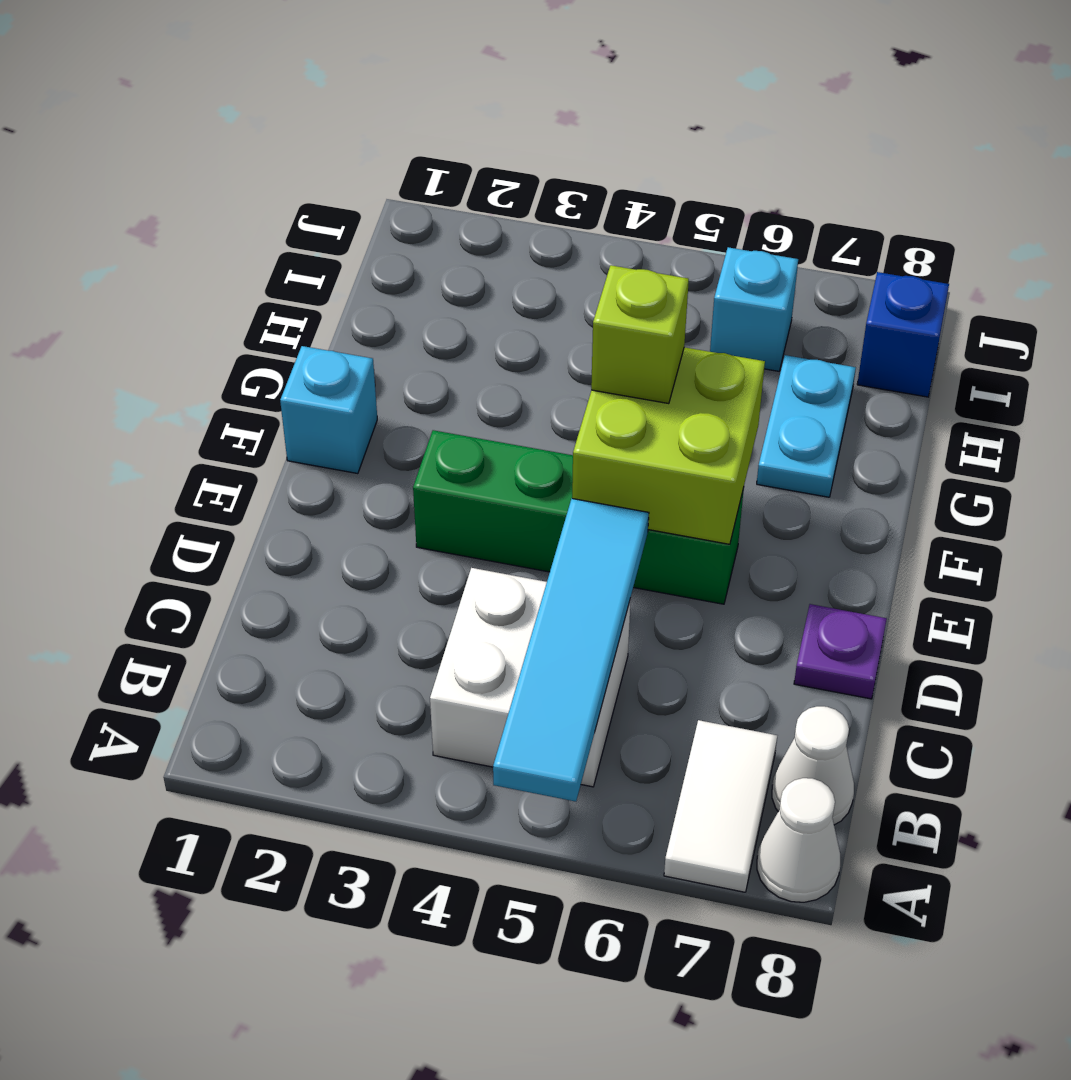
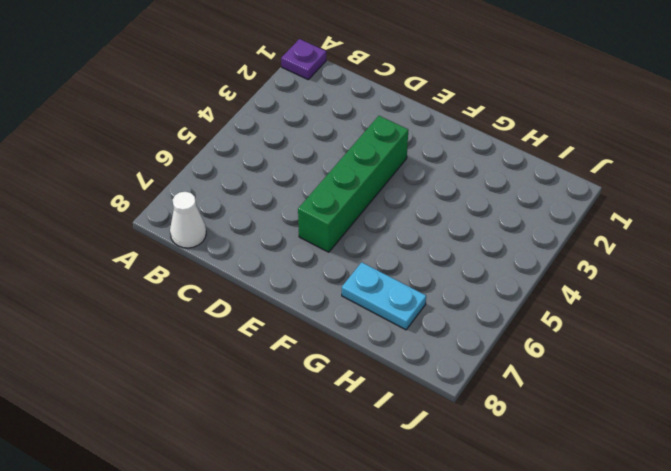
purple plate A1 level 1 -> purple plate D8 level 1
none -> white tile A7:B7 level 1
none -> white cone A8 level 1
none -> white brick B4:C5 level 1

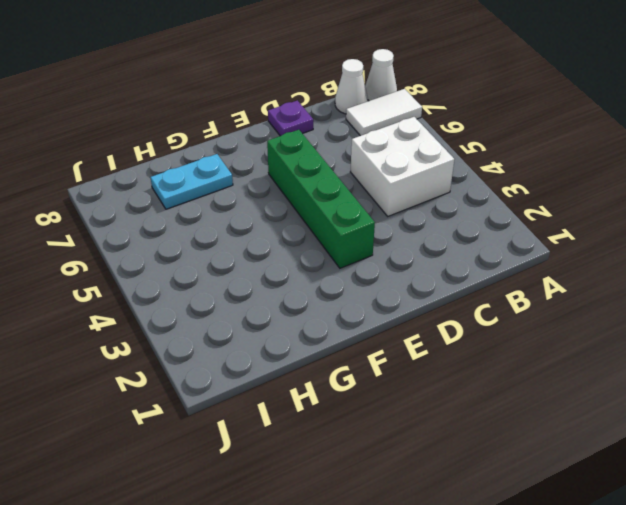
none -> cyan brick F1 level 1
none -> cyan brick I6 level 1
none -> blue brick I8 level 1

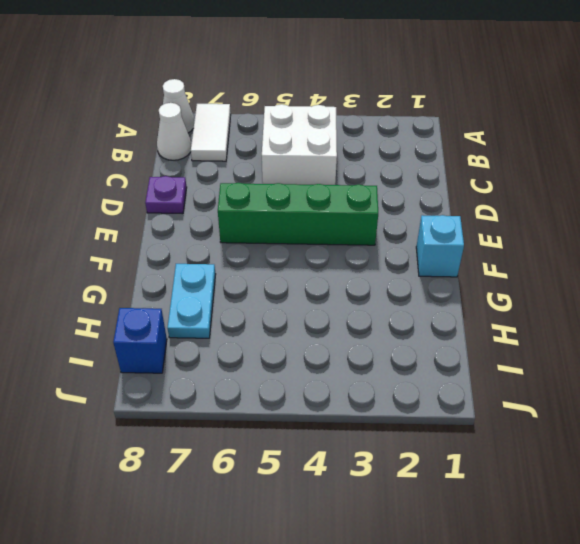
none -> cyan brick I6 level 1
none -> cyan tile A5:D5 level 2
none -> lime brick E5:F6 level 2

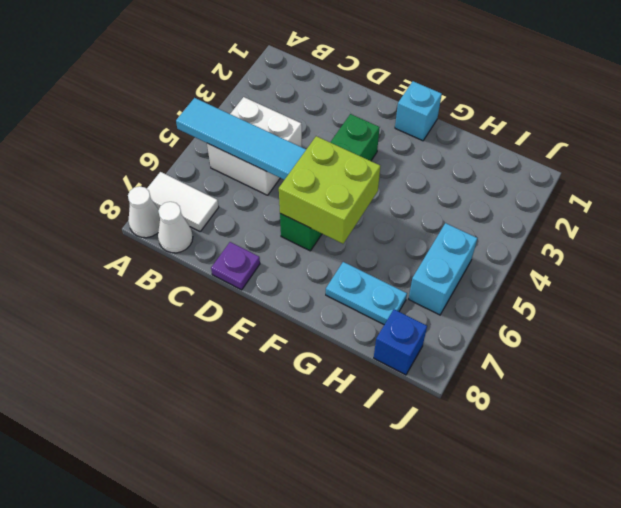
cyan brick I5:I6 level 1 -> cyan brick I6 level 1
none -> lime brick F5 level 3

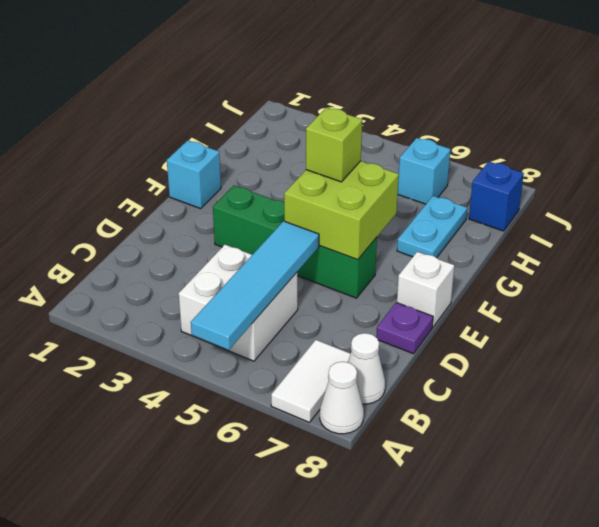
white brick E8 level 1 -> none

